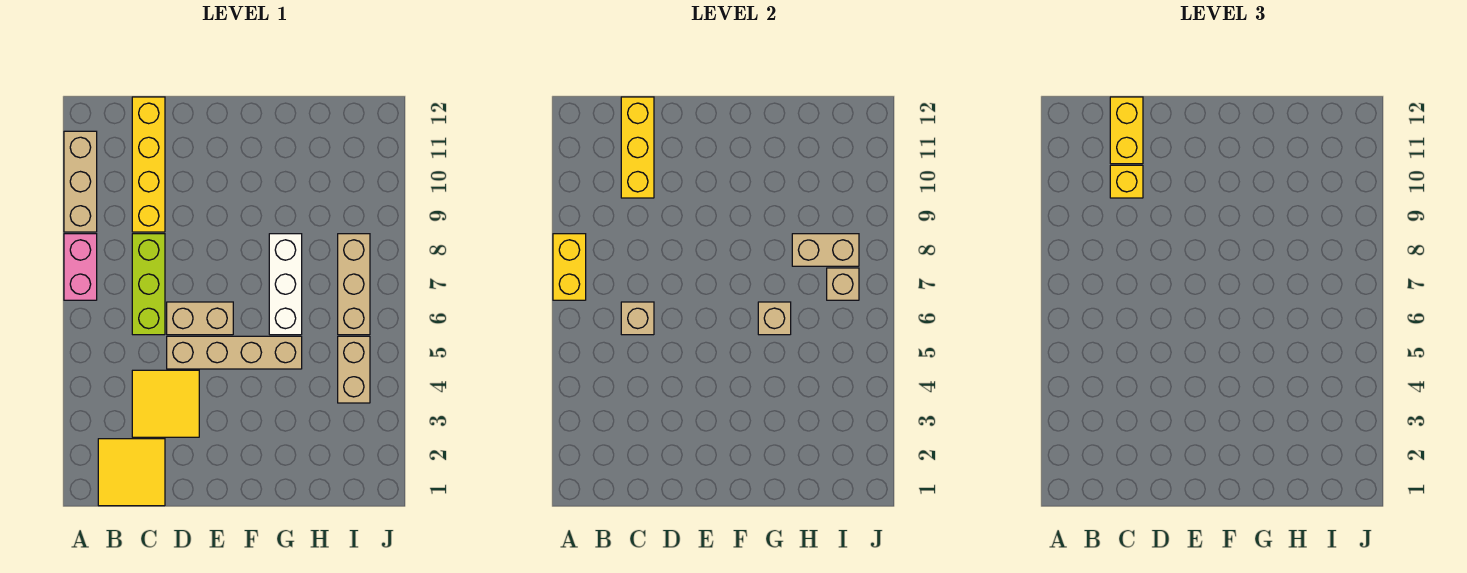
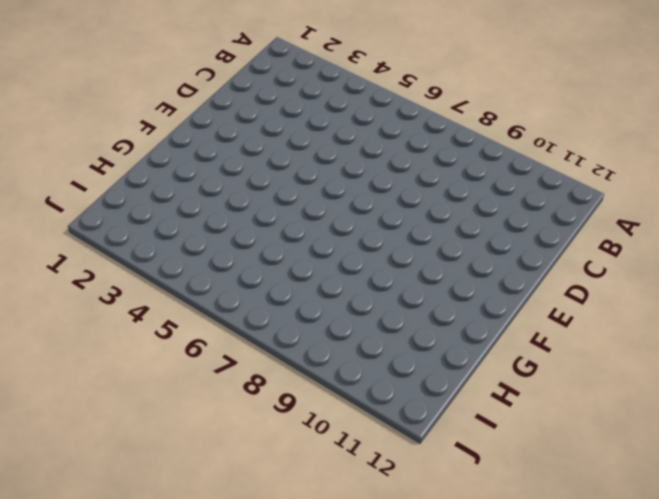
none -> pink brick A7:A8 level 1
none -> tan brick A9:A11 level 1
none -> yellow tile B1:C2 level 1

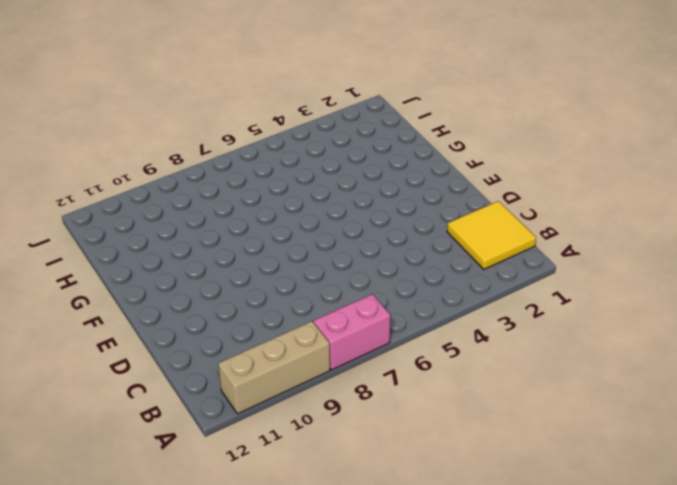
none -> yellow tile C3:D4 level 1
none -> lime brick C6:C8 level 1
none -> yellow brick C9:C12 level 1

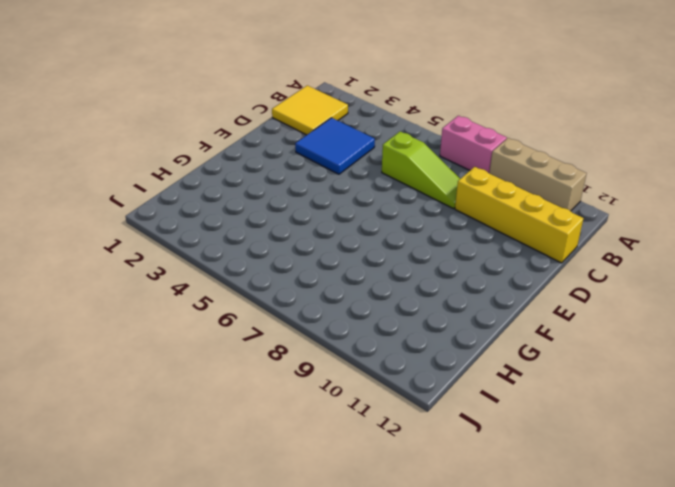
blue tile C3:D4 level 1 -> yellow tile C3:D4 level 1
lime slope C6:C8 level 1 top 6 -> lime brick C6:C8 level 1
none -> tan brick D5:G5 level 1
none -> tan brick D6:E6 level 1
none -> white brick G6:G8 level 1

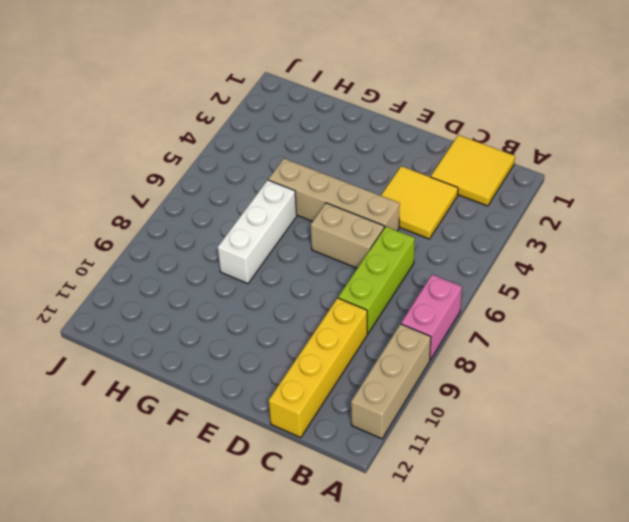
none -> tan brick I4:I5 level 1
none -> tan brick I6:I8 level 1
none -> yellow brick A7:A8 level 2

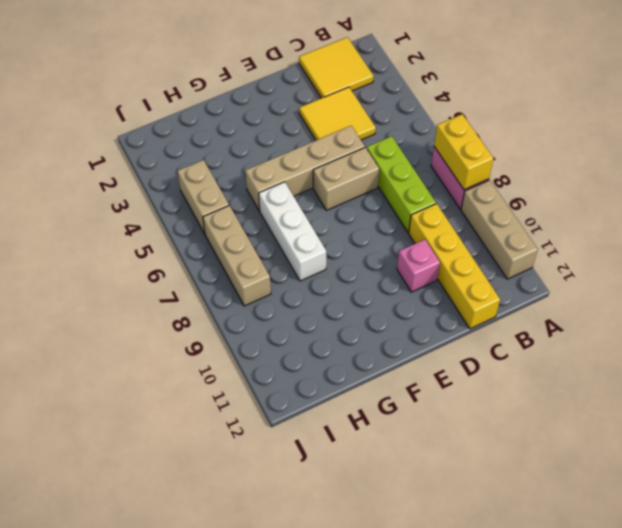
pink brick D10 level 1 -> none
none -> tan brick C6 level 2
none -> yellow brick C10:C12 level 2
none -> tan brick G6 level 2

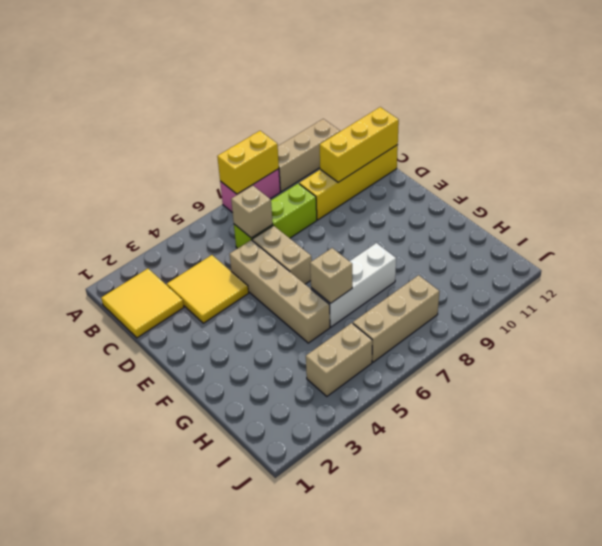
none -> tan brick H8:I8 level 2
none -> tan brick I7 level 2
none -> yellow brick C10 level 3

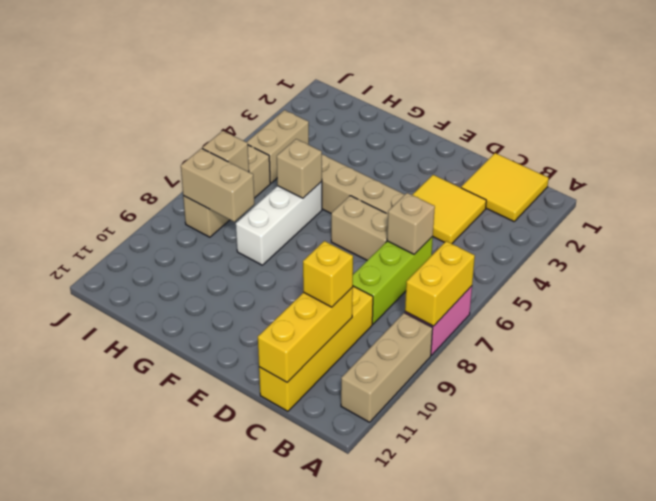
none -> yellow brick C11:C12 level 3

